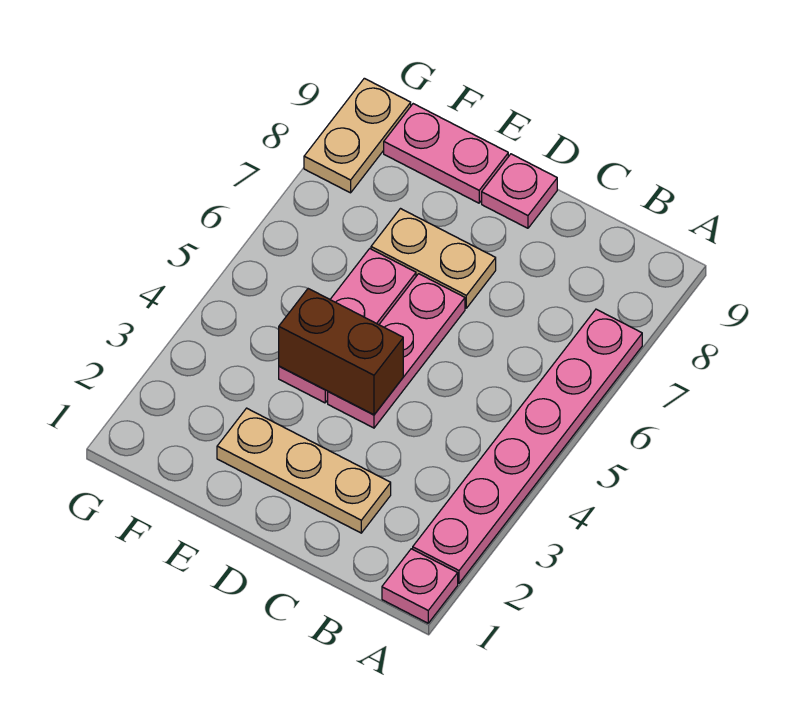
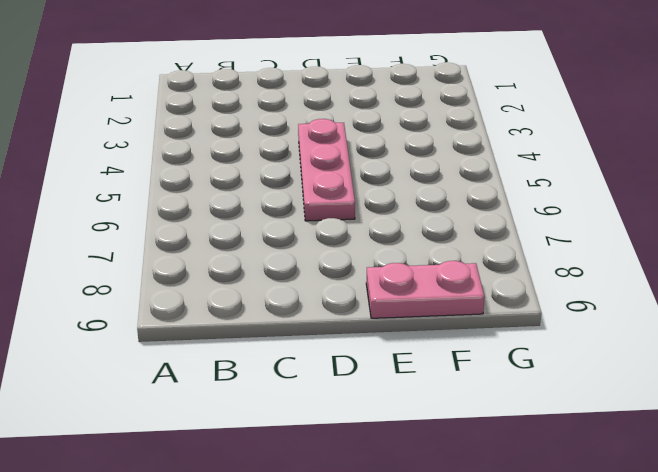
none -> pink plate A1 level 1
none -> pink plate A2:A7 level 1

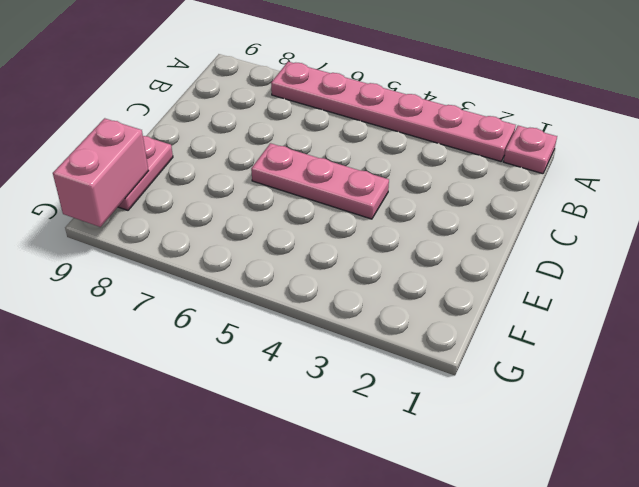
pink brick F9:G9 level 2 -> none
none -> tan plate C2:E2 level 1
none -> tan plate D7:E7 level 1

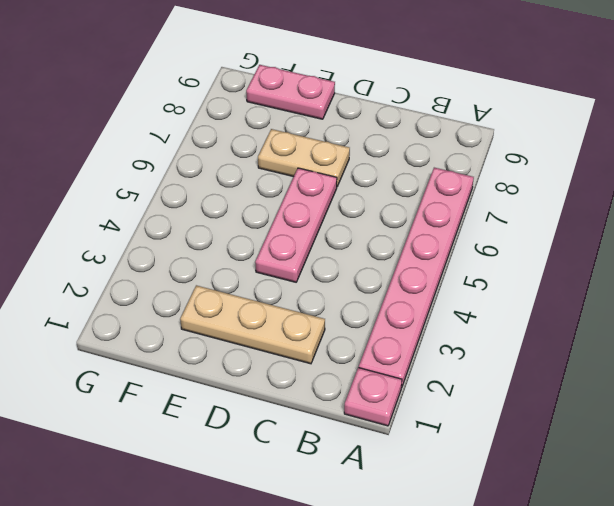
none -> pink plate D9 level 1
none -> pink plate E4:E6 level 1

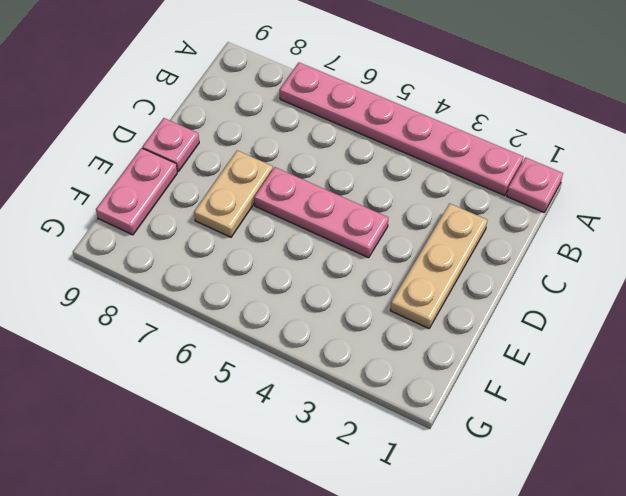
none -> pink plate E4:E6 level 1
none -> tan plate G8:G9 level 1

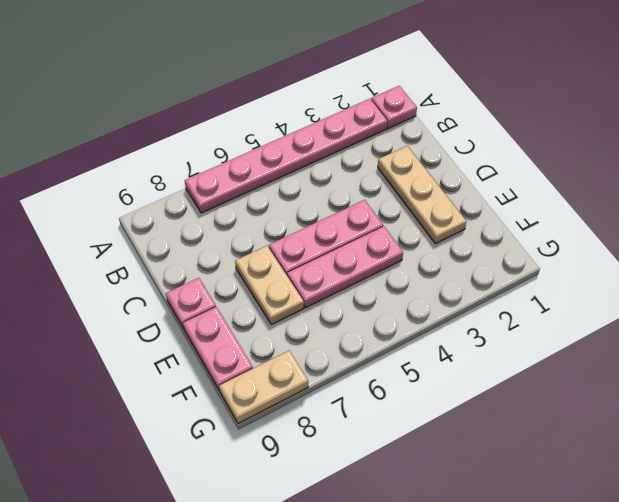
none -> brown brick D4:E4 level 2

